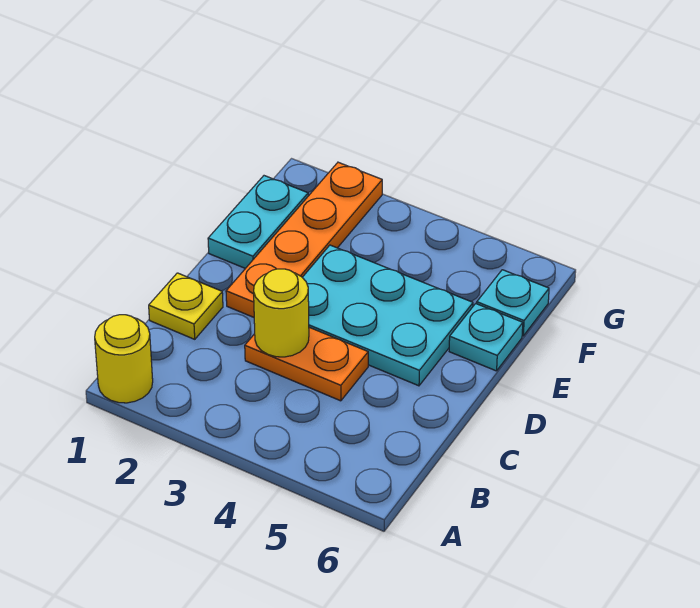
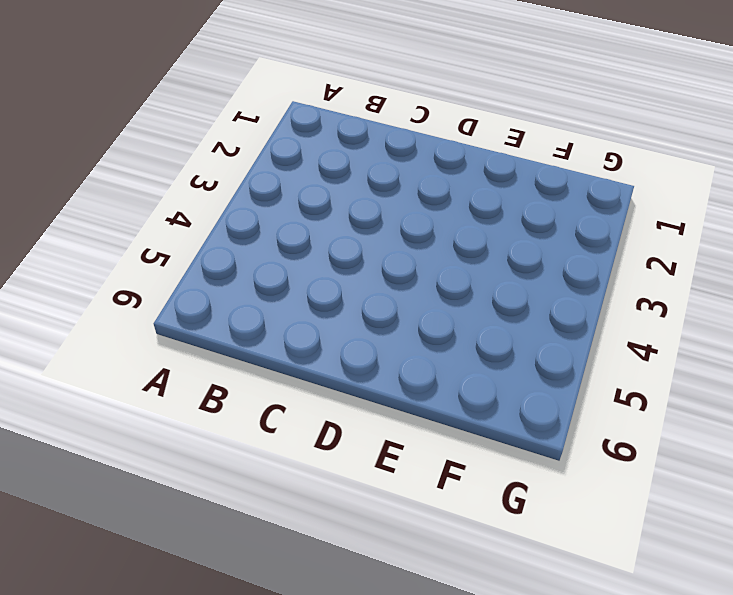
none -> yellow round brick A1 level 1
none -> yellow plate C1 level 1

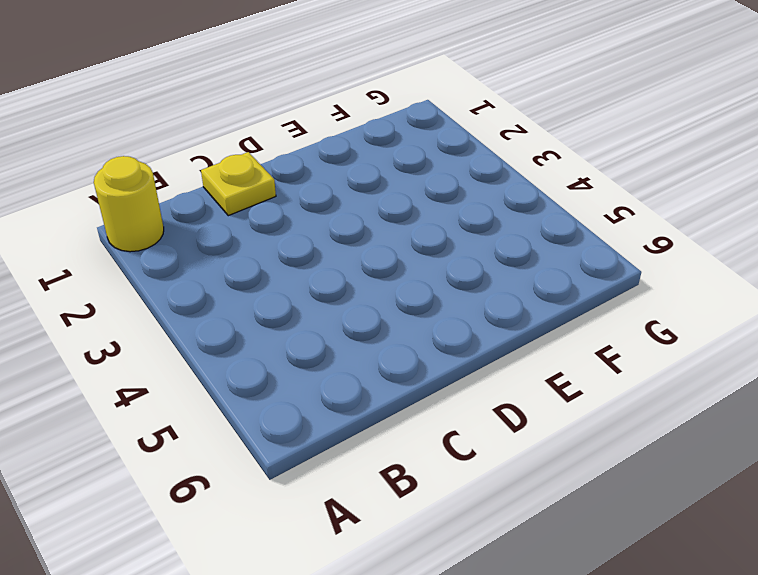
none -> orange plate C3:C4 level 1
none -> orange plate D2:G2 level 1

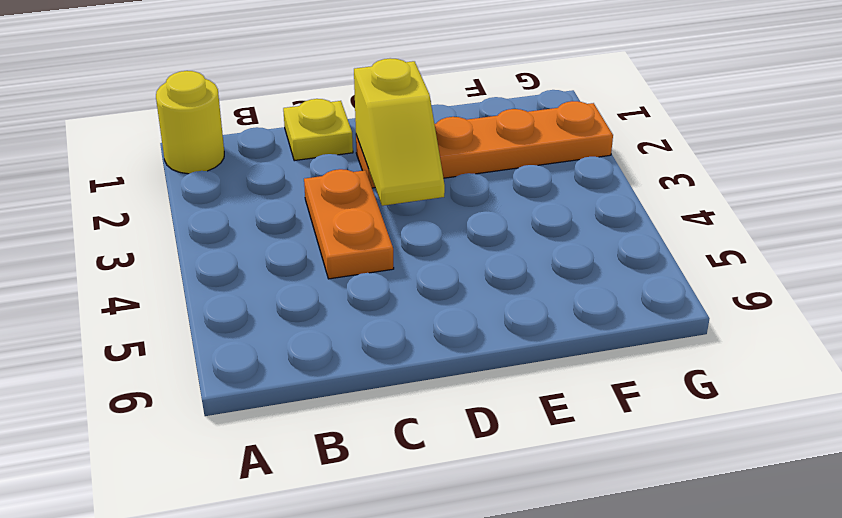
yellow slope D2:D3 level 2 top 2 -> none
none -> cyan plate D3:E5 level 1
none -> cyan plate E1:F1 level 1

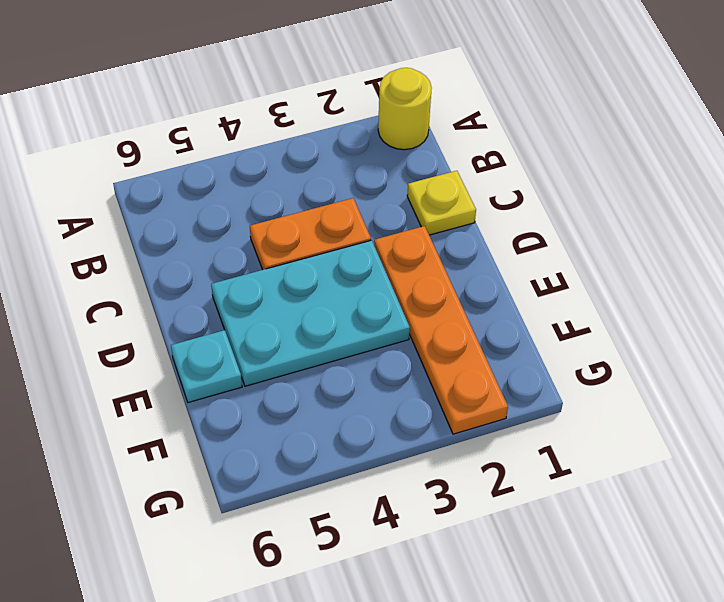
none -> cyan plate E1:F1 level 1
none -> cyan plate F6 level 1

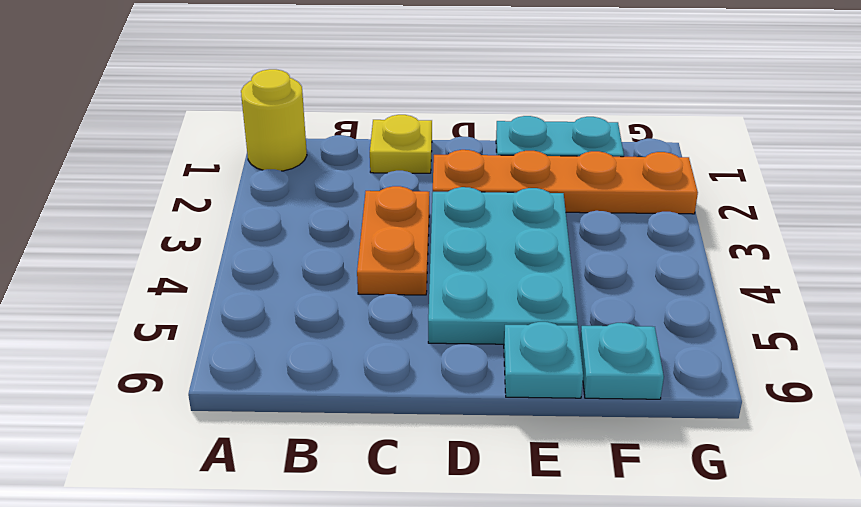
none -> yellow round brick C3 level 2

